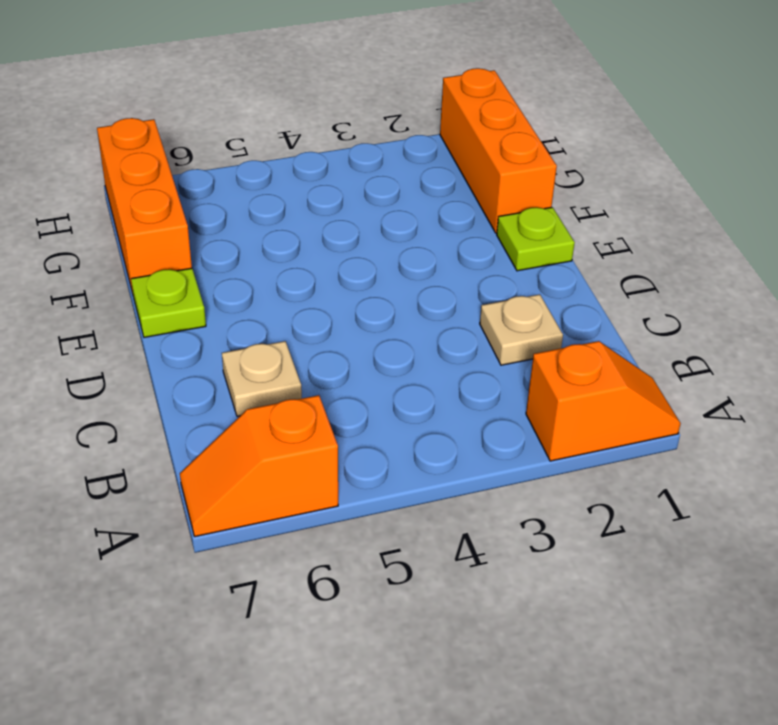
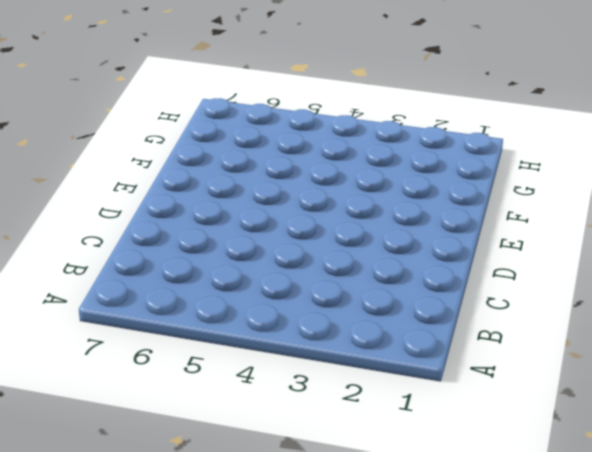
none -> orange slope A1:A2 level 1 top 2
none -> orange slope A6:A7 level 1 top 6

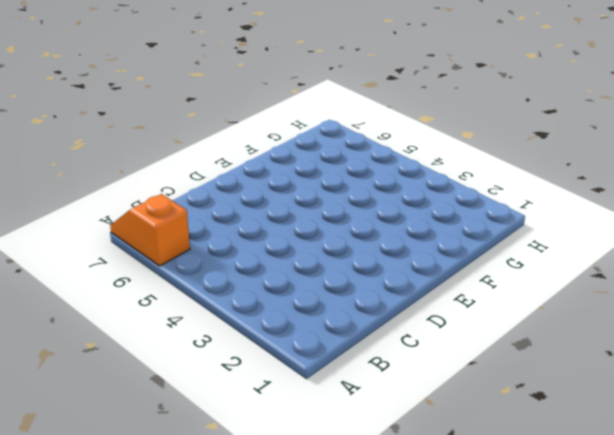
none -> orange slope A1:A2 level 1 top 2
none -> tan plate C2 level 1

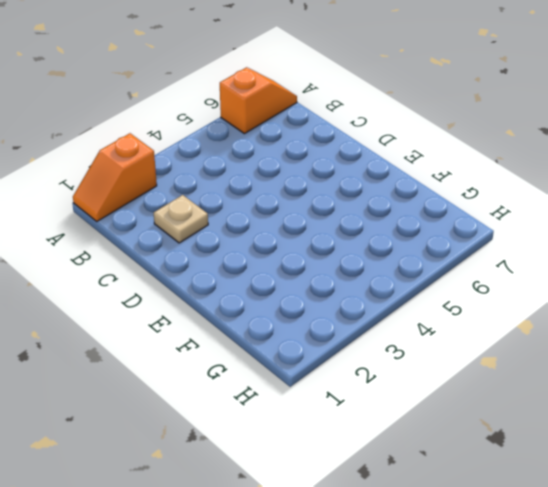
none -> tan plate C6 level 1
none -> lime plate E1 level 1

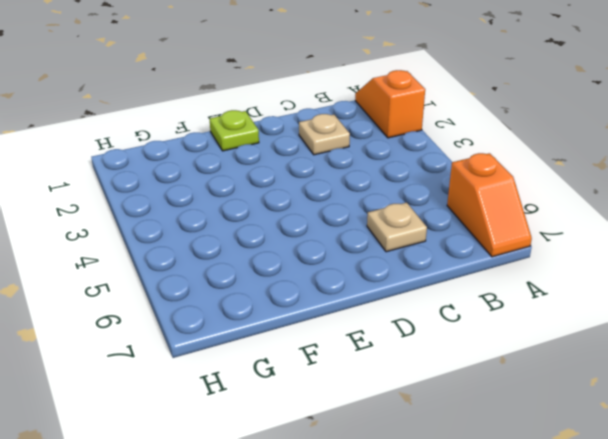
none -> lime plate E7 level 1
none -> orange brick F1:H1 level 1

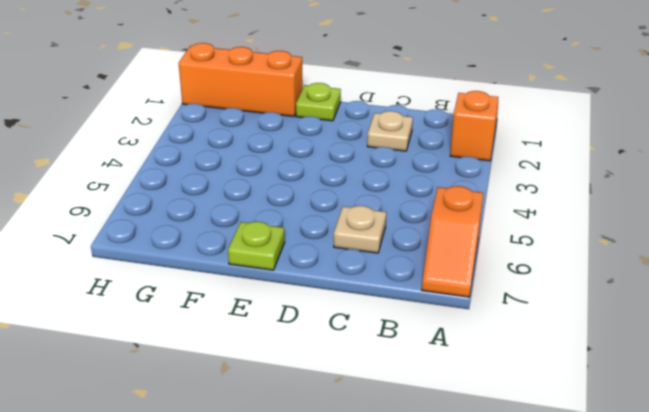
none -> orange brick F7:H7 level 1

